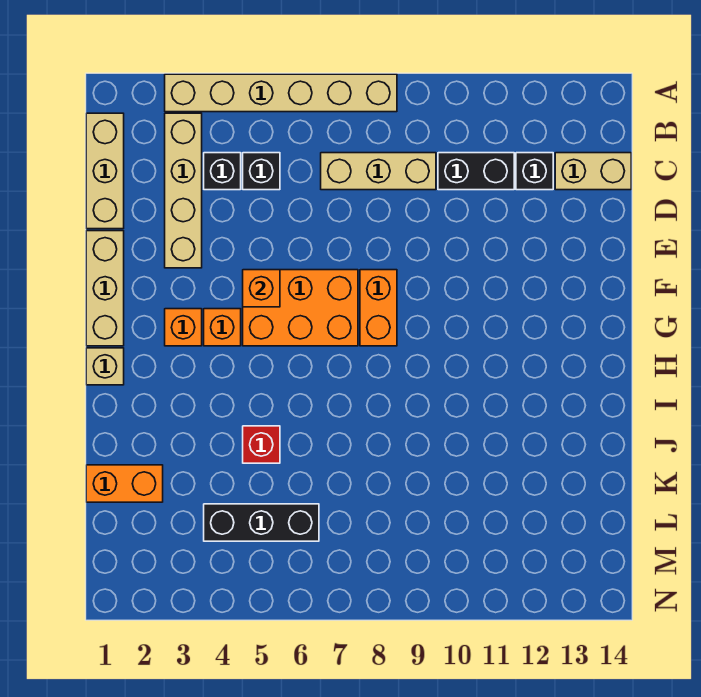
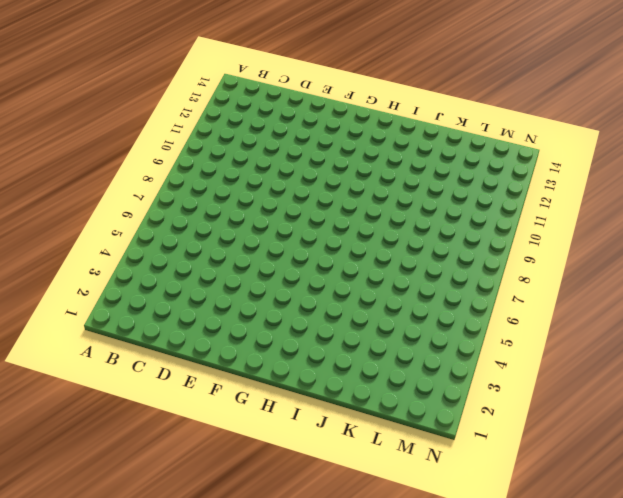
none -> tan brick A3:A8 level 1
none -> tan brick B1:D1 level 1
none -> tan brick B3:E3 level 1

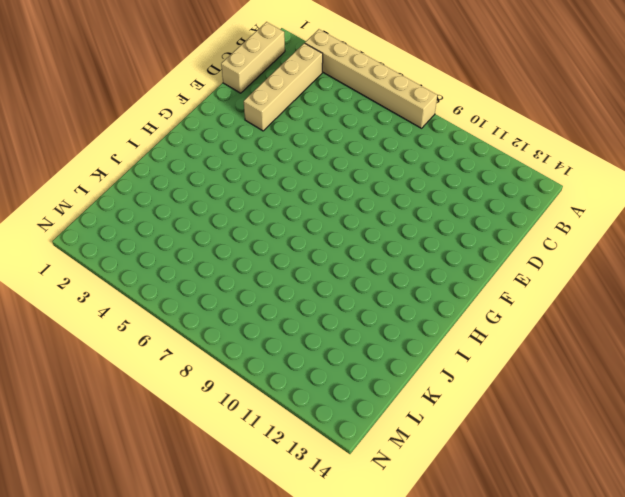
none -> black brick C4 level 1
none -> black brick C5 level 1
none -> tan brick C7:C9 level 1

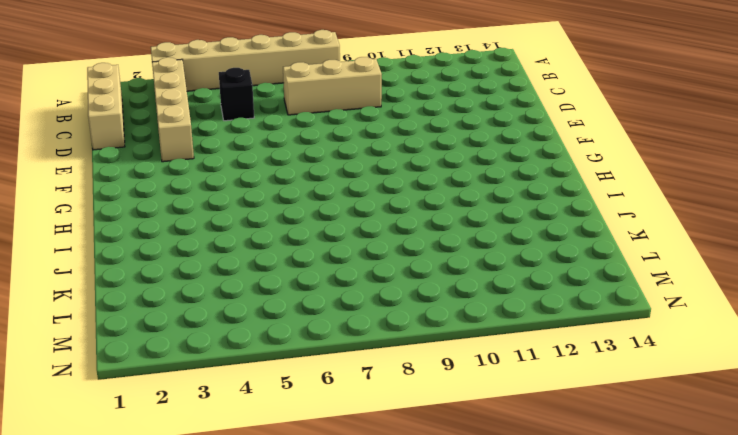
none -> black brick C4 level 1
none -> black brick C10:C11 level 1
none -> black brick C12 level 1

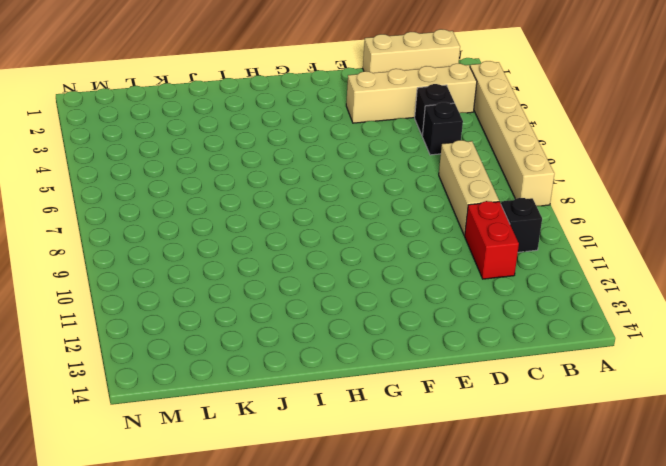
black brick B10 level 1 -> black brick C12 level 1
red brick C10:C11 level 1 -> black brick C10:C11 level 1
none -> tan brick C13:C14 level 1
none -> tan brick E1:G1 level 1
none -> orange brick F5:G7 level 1

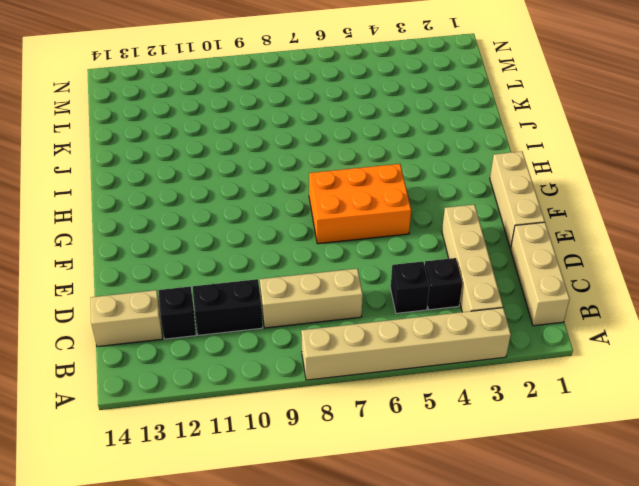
none -> orange brick F8:G8 level 1
none -> orange brick G3 level 1
none -> orange brick G4 level 1

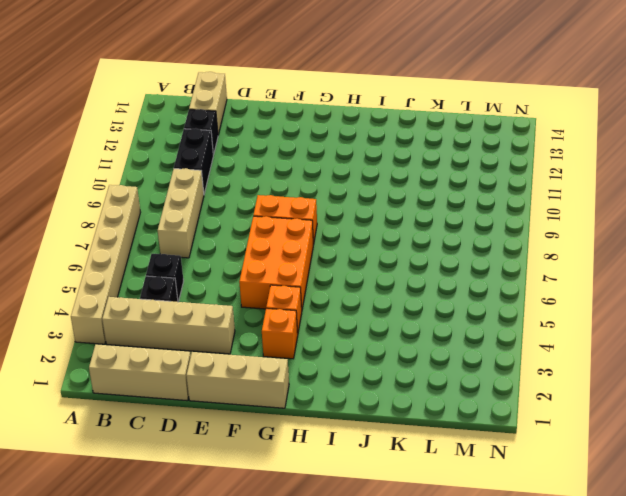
none -> tan brick H1 level 1
none -> red brick J5 level 1
none -> orange brick K1:K2 level 1

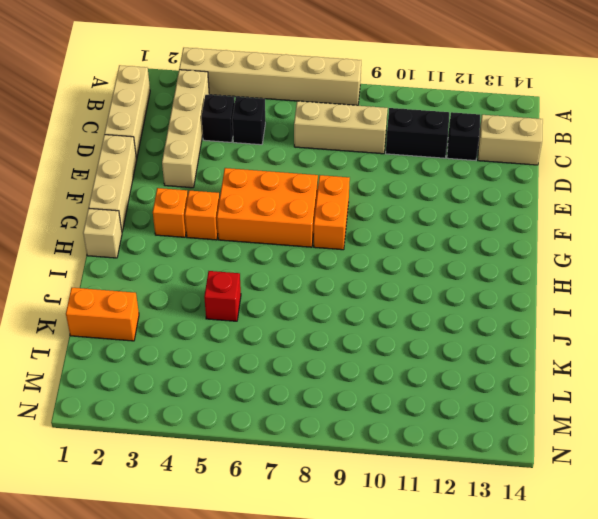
none -> black brick L4:L6 level 1
none -> orange brick F5 level 2

